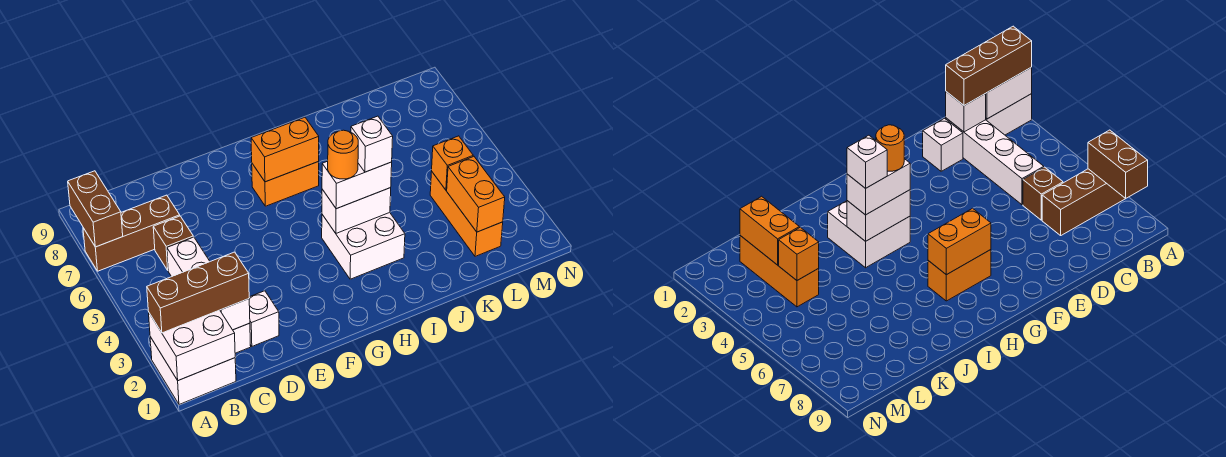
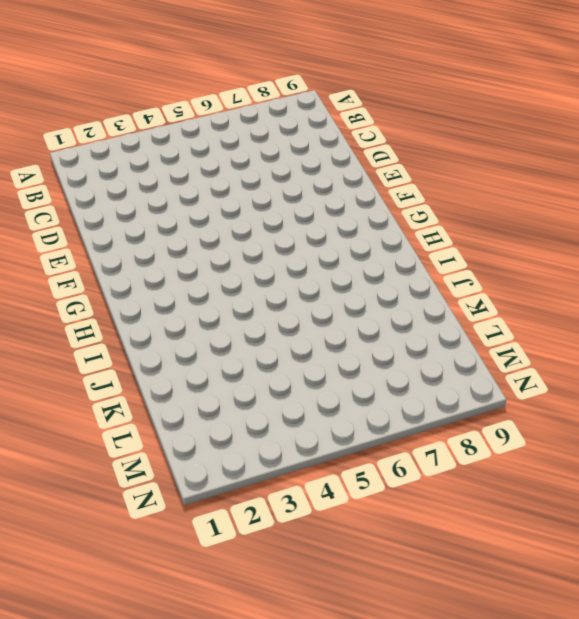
none -> white brick A1:B2 level 1
none -> brown brick A7:C7 level 1
none -> white brick C2:C5 level 1

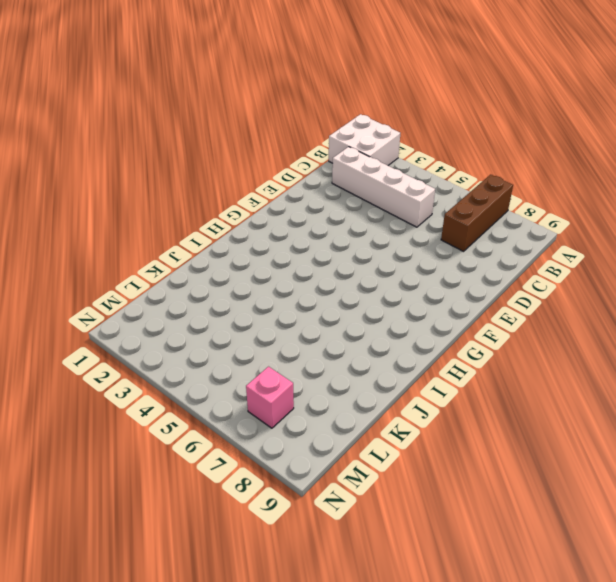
pink brick M7 level 1 -> none
none -> brown brick C6 level 1
none -> white brick D2 level 1
none -> orange brick G7:H7 level 1

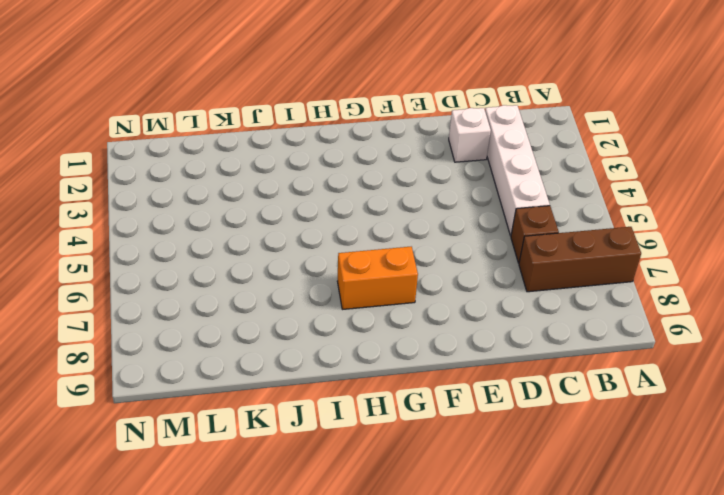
none -> white brick A1:B2 level 1
none -> white brick H3:I4 level 1
none -> orange brick L2:L4 level 1

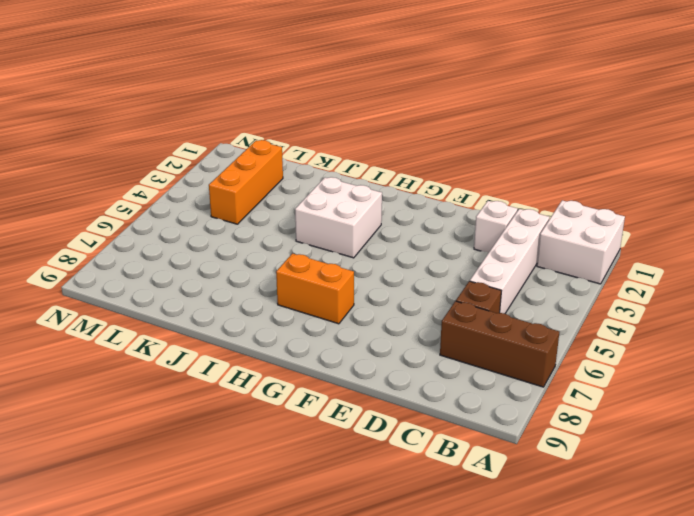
none -> white brick A1:B2 level 2
none -> brown brick A7:A8 level 2
none -> white brick C2 level 2

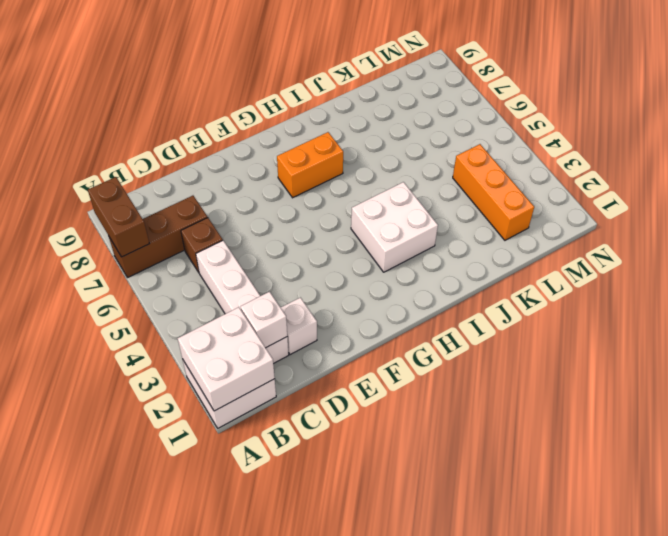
none -> orange brick G7:H7 level 2
none -> white brick H4:I4 level 2
none -> orange brick L2:L3 level 2

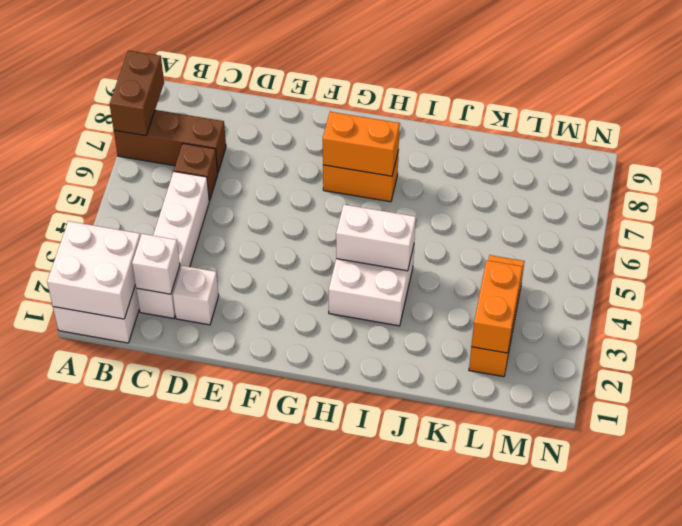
none -> orange brick L4 level 2
none -> brown brick A2:C2 level 3
none -> white brick H4:I4 level 3

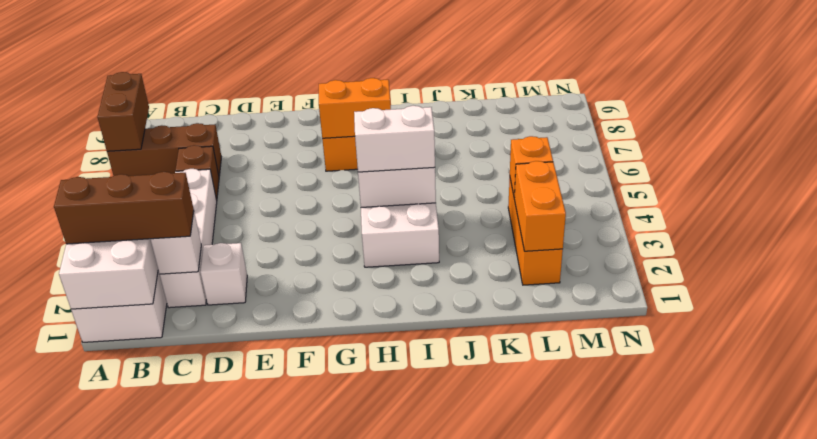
none -> orange round brick H4 level 4
none -> white brick I4 level 4

